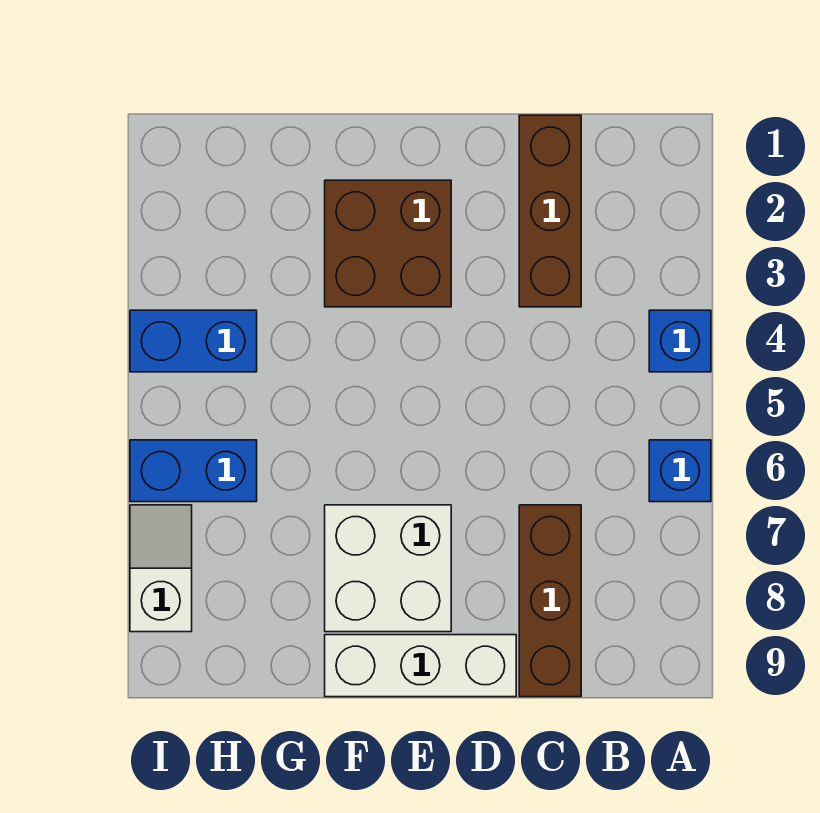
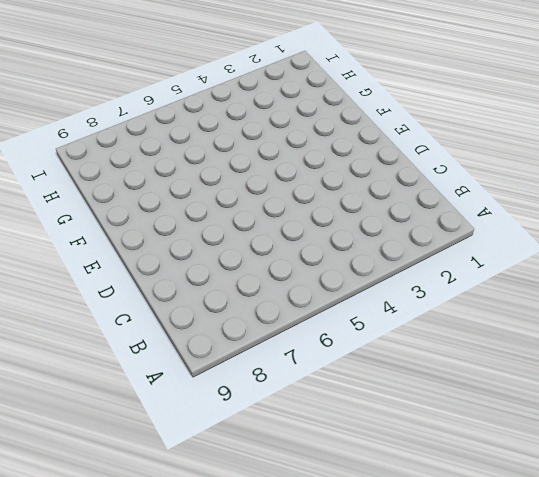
none -> blue brick A4 level 1
none -> blue brick A6 level 1

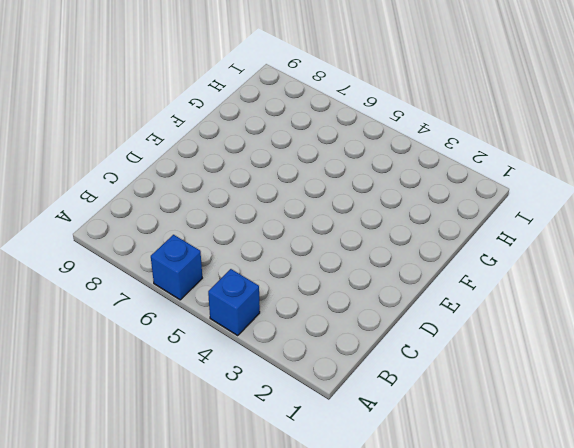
none -> brown brick C1:C3 level 1
none -> brown brick C7:C9 level 1

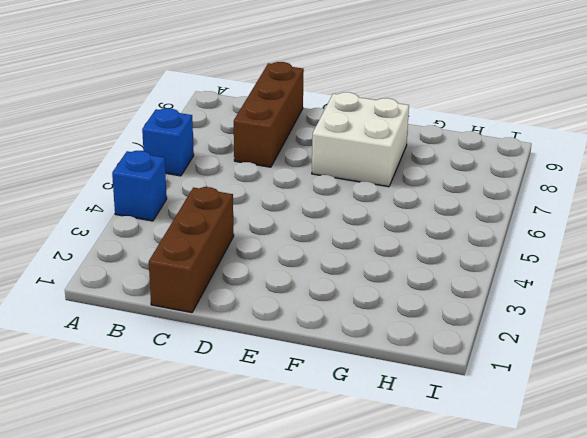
none -> white brick D9:F9 level 1
none -> brown brick E2:F3 level 1

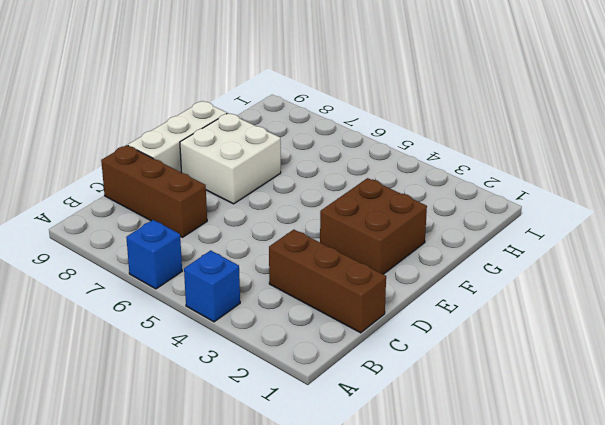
none -> blue brick H4:I4 level 1
none -> blue brick H6:I6 level 1

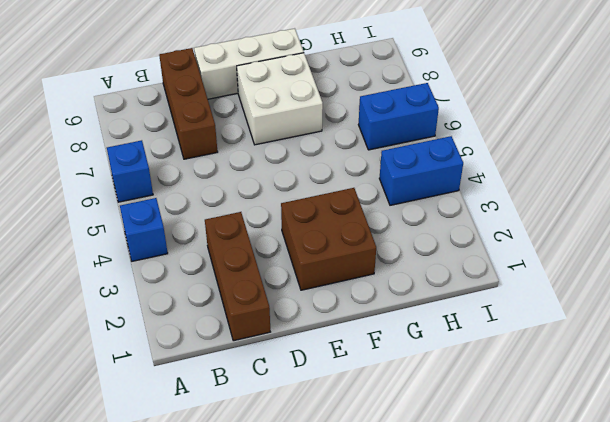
none -> white slope I7:I8 level 1 top 8

